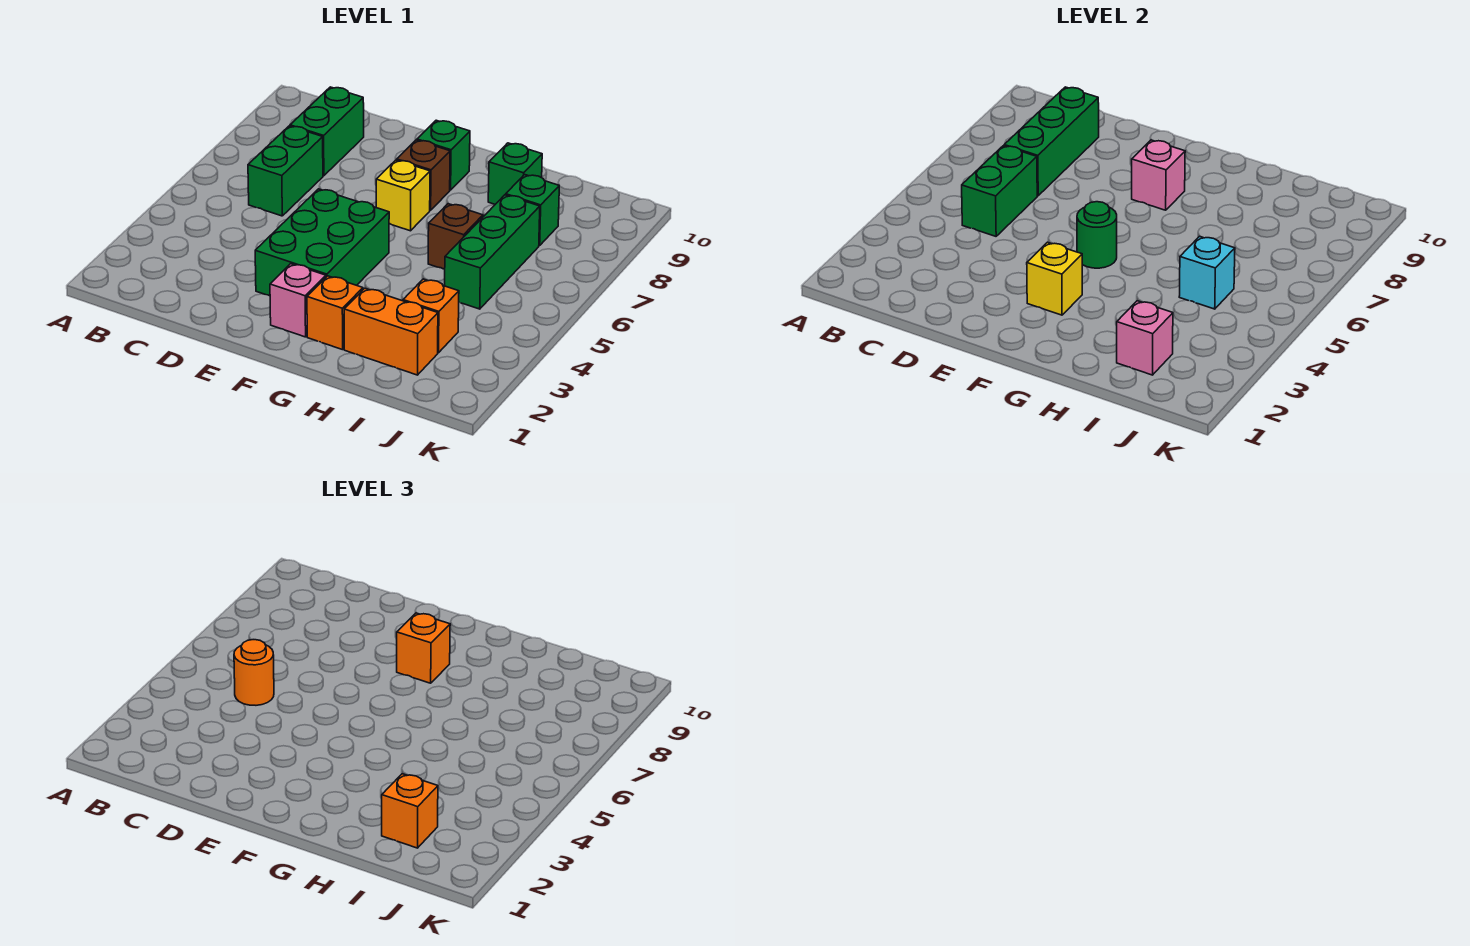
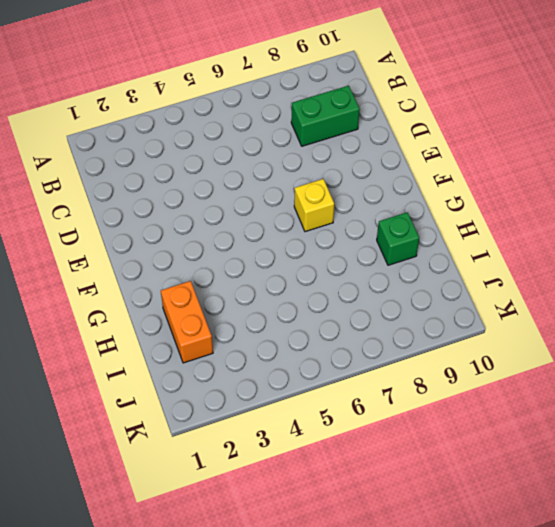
none -> green brick C6:C7 level 1
none -> green brick E3:F5 level 1
none -> pink brick F2 level 1

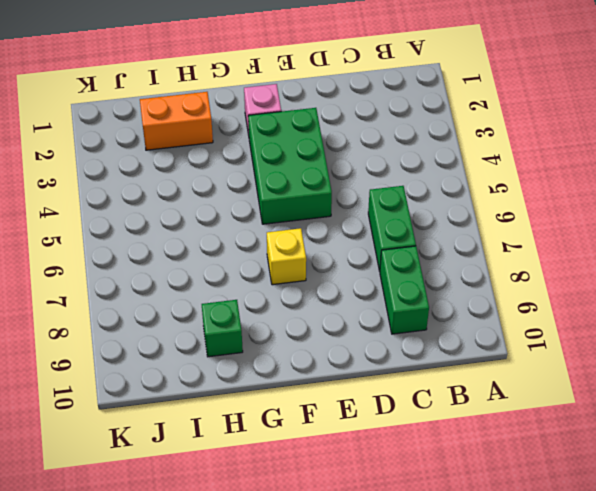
none -> brown brick F8 level 1
none -> green brick F9 level 1
none -> orange brick G2 level 1

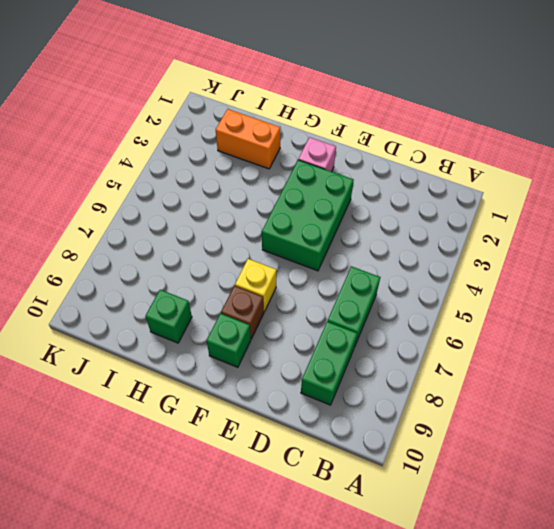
none -> orange brick G2 level 1
none -> brown brick H6 level 1
none -> orange brick I3 level 1

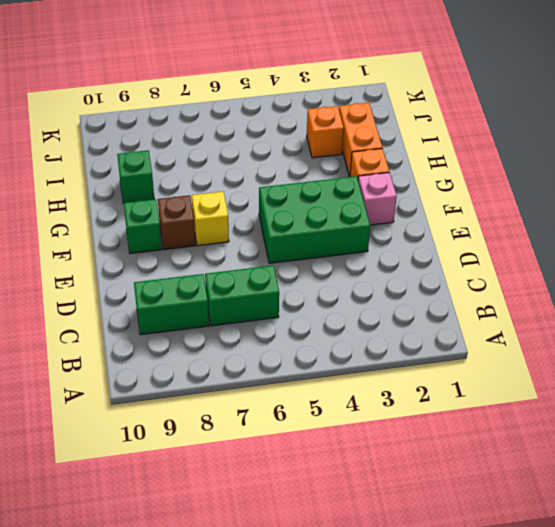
none -> brown brick H6 level 1
none -> green brick I5:I7 level 1
none -> green brick I8 level 1

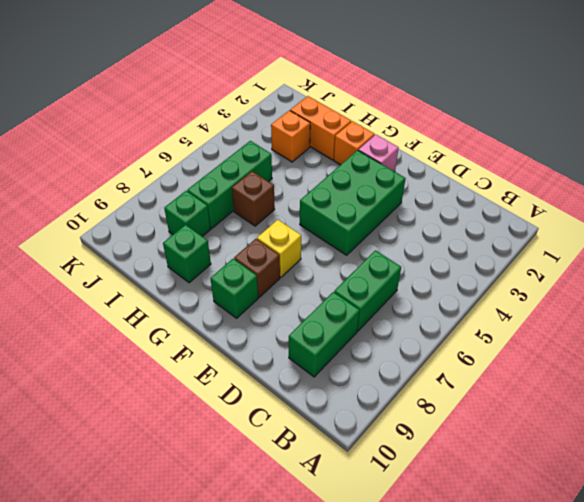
none -> green brick C5:C6 level 2
none -> green brick C7:C9 level 2
none -> yellow brick F3 level 2

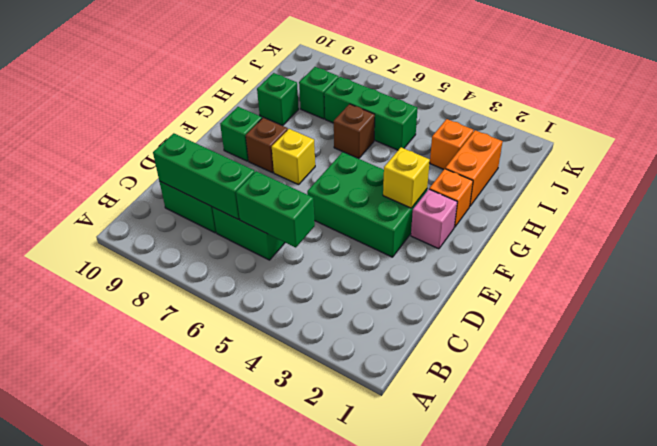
none -> green round brick F5 level 2
none -> pink brick F8 level 2
none -> pink brick I2 level 2

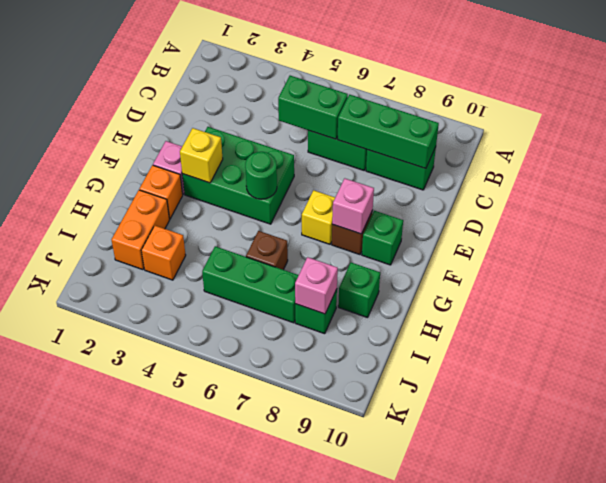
pink brick I8 level 2 -> pink brick I2 level 2
none -> cyan brick I5 level 2
none -> orange round brick C5 level 3
none -> orange brick F8 level 3

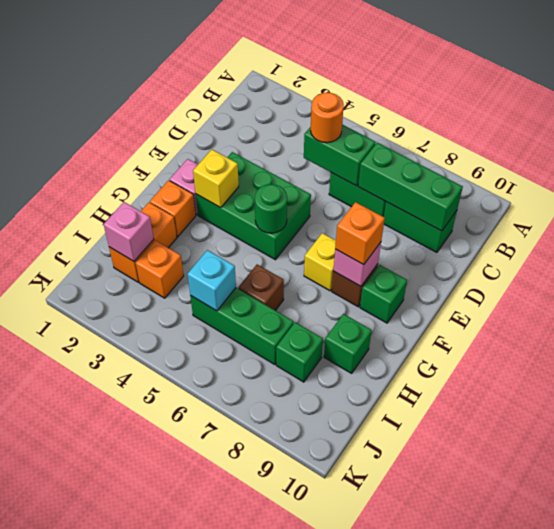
none -> orange brick I2 level 3

